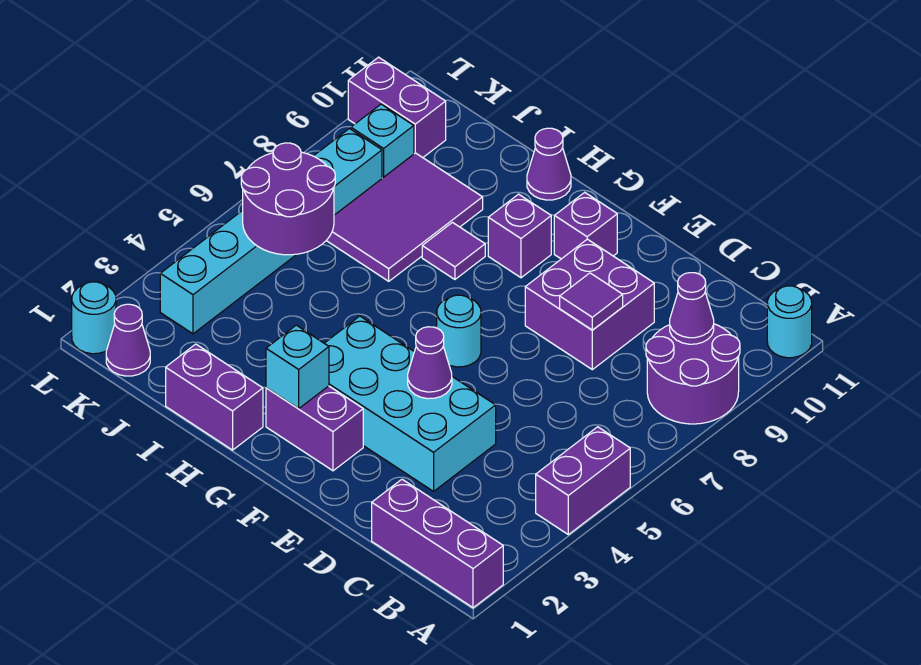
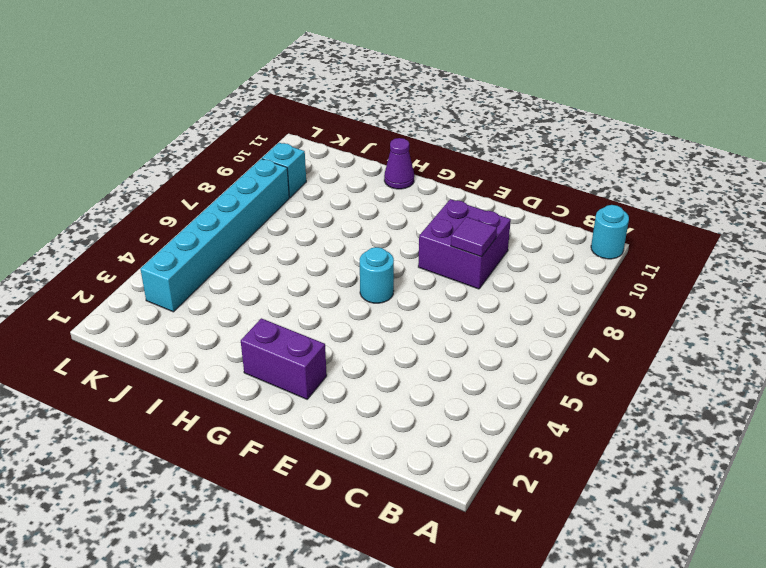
none -> purple brick A1:C1 level 1
none -> purple brick A4:A5 level 1
none -> purple round brick A8:B9 level 1

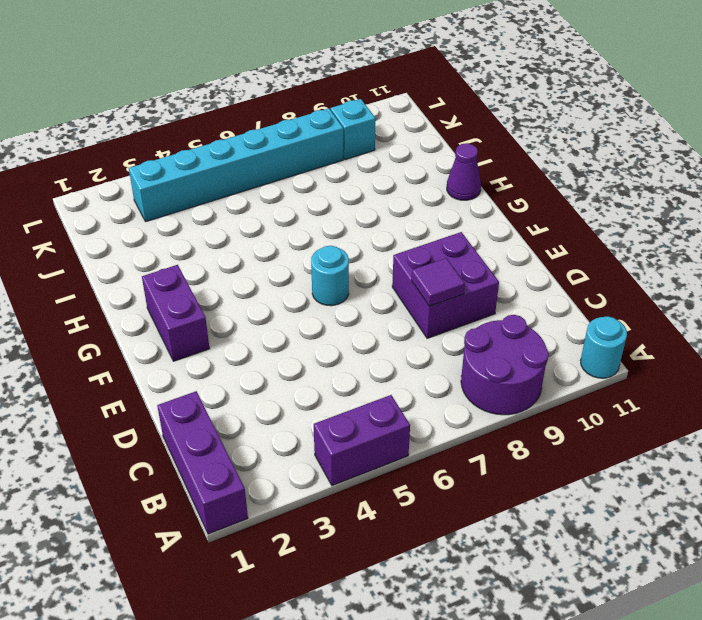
none -> cyan brick D3:G4 level 1
none -> purple brick F10 level 1
none -> purple brick G9 level 1

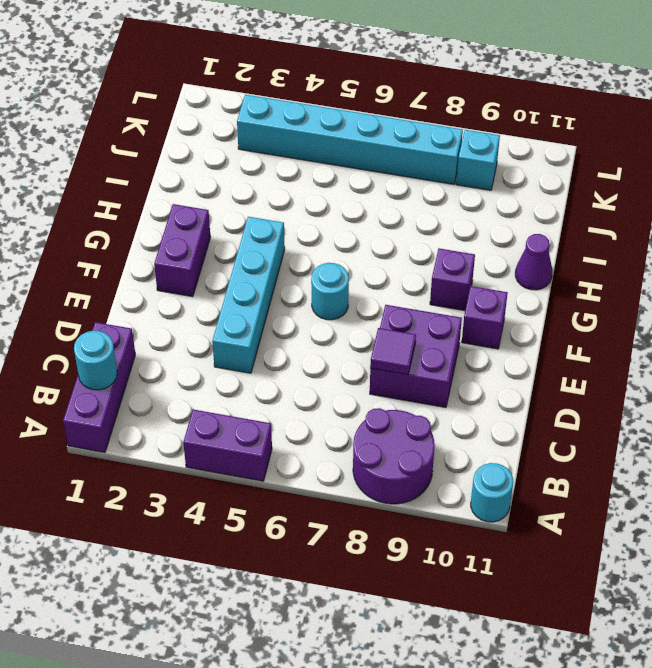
cyan round brick B1 level 2 -> cyan round brick L1 level 1
cyan brick D4:G4 level 1 -> cyan brick D3:G4 level 1
none -> purple brick H1:I1 level 1
none -> purple tile H8 level 1
none -> purple tile I7:J9 level 1

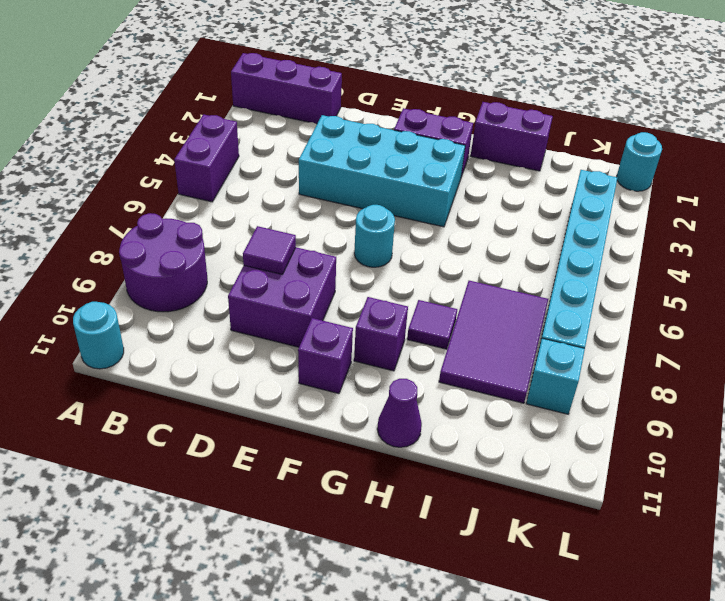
none -> purple cone K1 level 1
none -> purple brick K10:L10 level 1
none -> purple cone B9 level 2

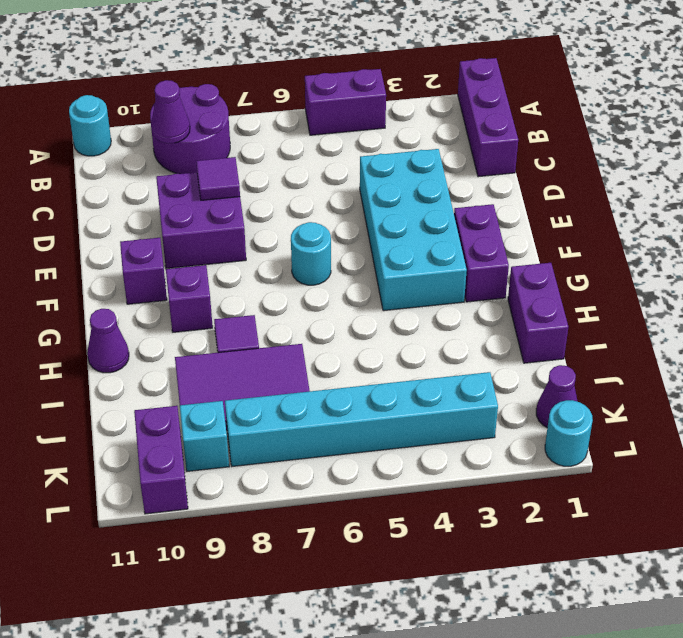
none -> purple cone E4 level 2
none -> cyan brick G2 level 2
none -> purple round brick J5:K6 level 2

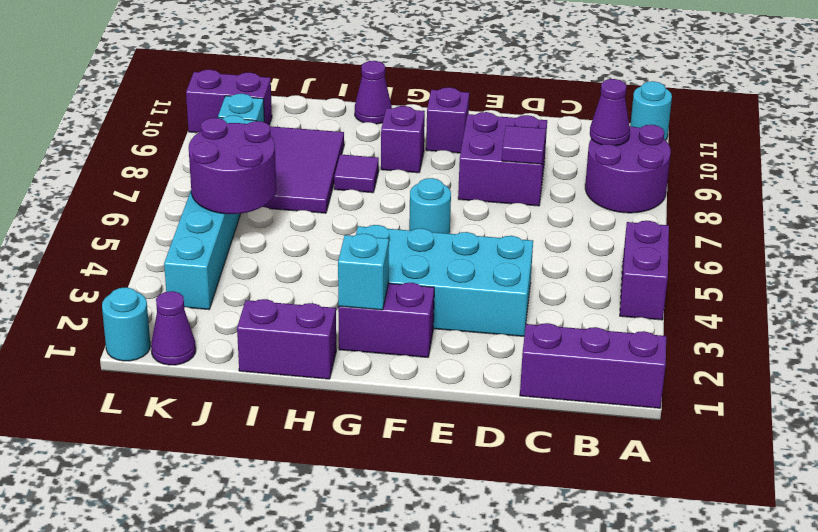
none -> purple cone E4 level 2

